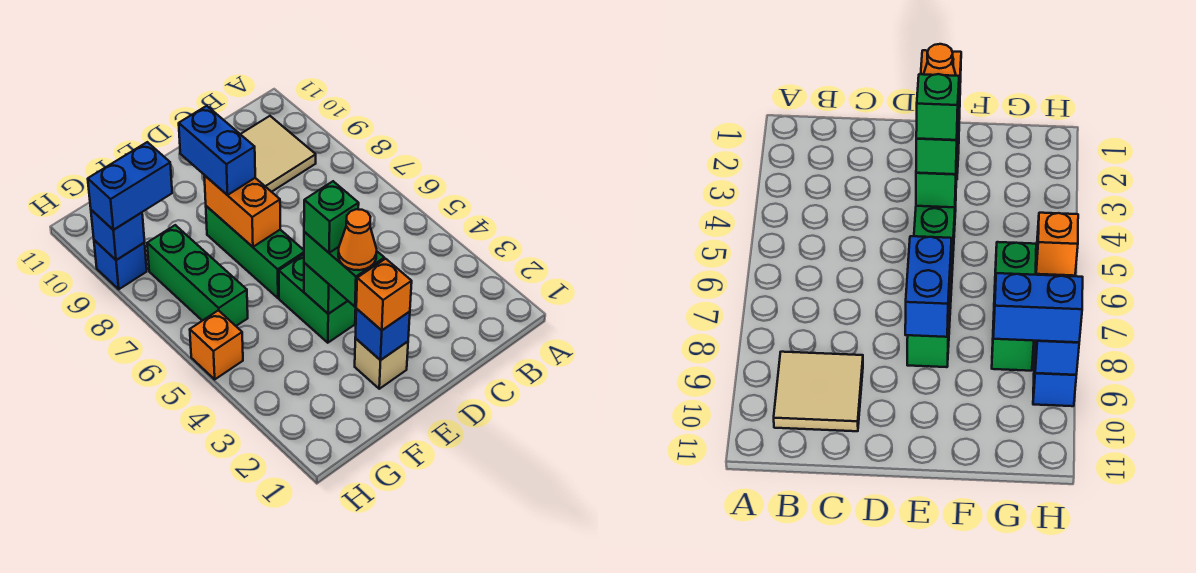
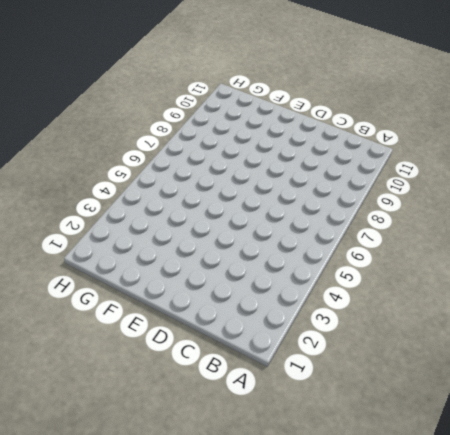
none -> tan tile B9:C10 level 1
none -> tan brick E2 level 1
none -> green brick E4:E5 level 1

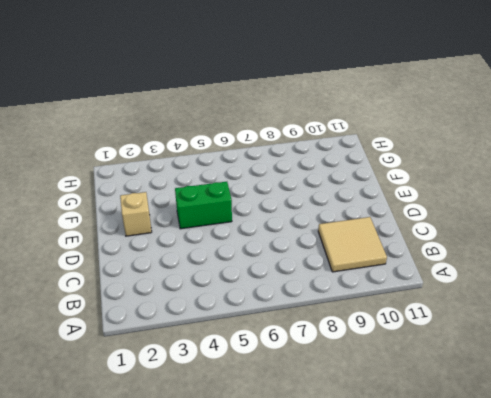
none -> green brick E6:E8 level 1
none -> green brick G6:G8 level 1
none -> orange brick H5 level 1

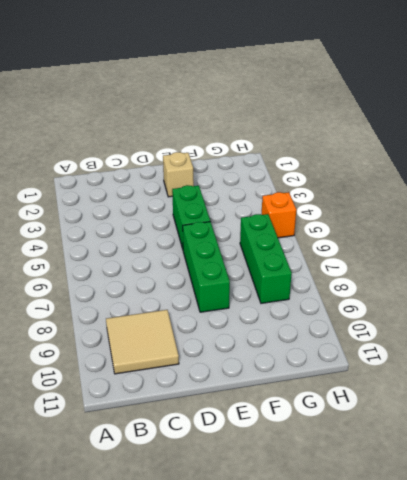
none -> blue brick H9 level 1
none -> blue brick E2 level 2
none -> green brick E4 level 2

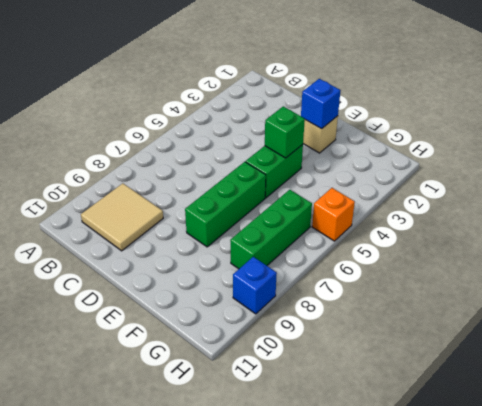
none -> orange brick E7:E8 level 2
none -> blue brick H9 level 2
none -> orange brick E2 level 3

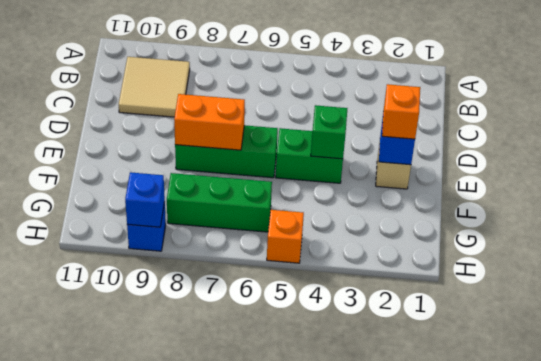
none -> green brick E3:E4 level 3
none -> blue brick E8:E9 level 3
none -> blue brick G9:H9 level 3

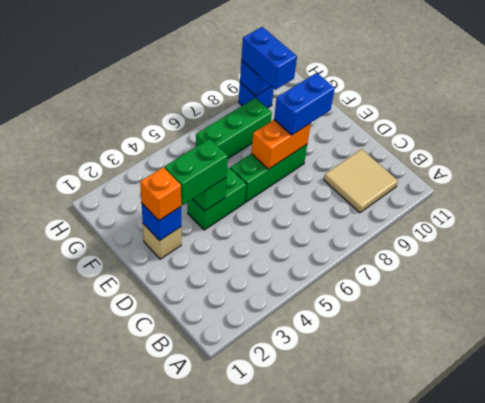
none -> orange brick H5 level 1
none -> orange cone E3 level 4
none -> green brick E4 level 4

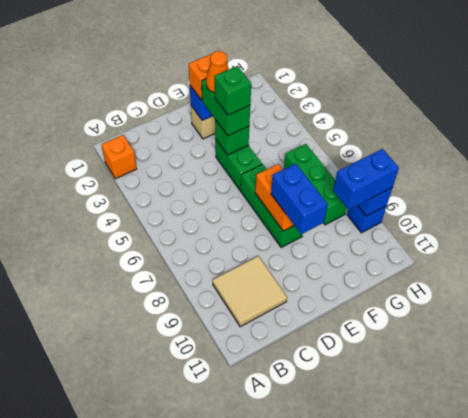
orange brick A2 level 1 -> orange brick H5 level 1

